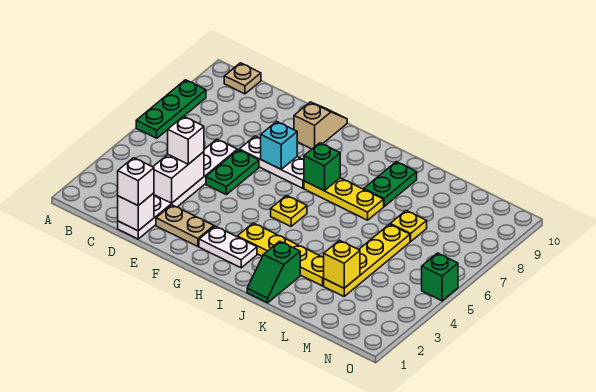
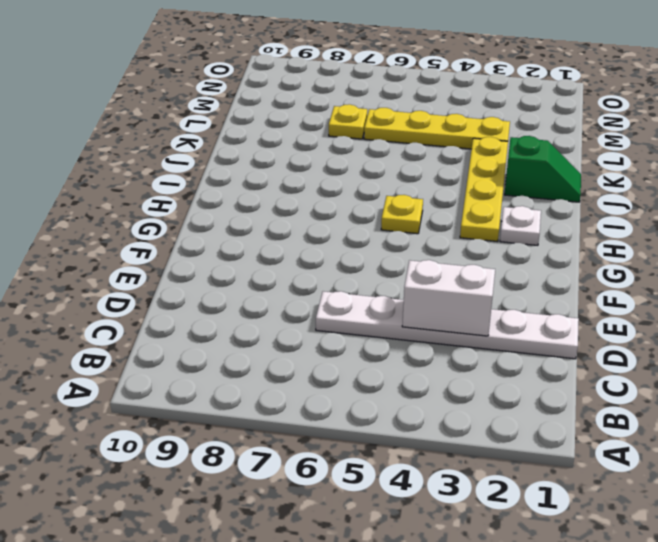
white plate H2 level 1 -> white plate G2:H2 level 1
none -> green plate A6:A8 level 1
none -> tan plate B10 level 1
none -> tan plate E2:F2 level 1

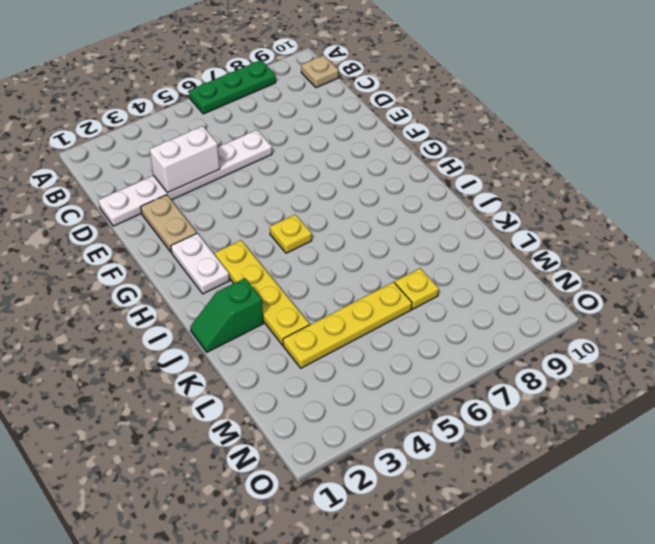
none -> green plate E5:E6 level 1
none -> white plate E7:G7 level 1
none -> tan slope F9:F10 level 1 top 9

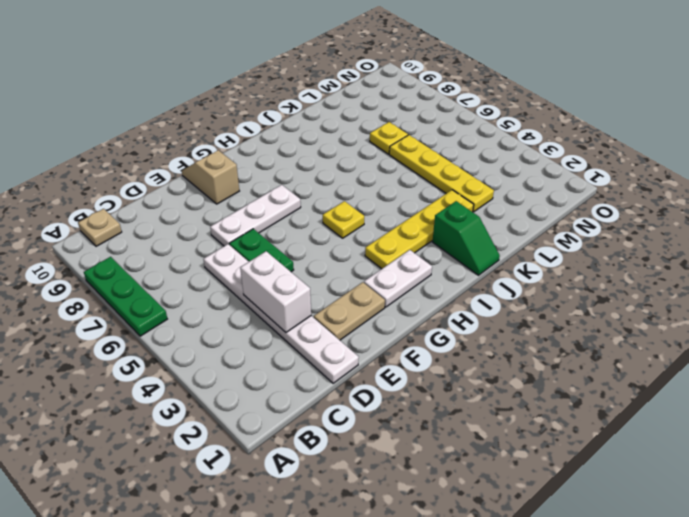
none -> yellow plate H7:J7 level 1
none -> green plate J8:J9 level 1
none -> green brick O5 level 1

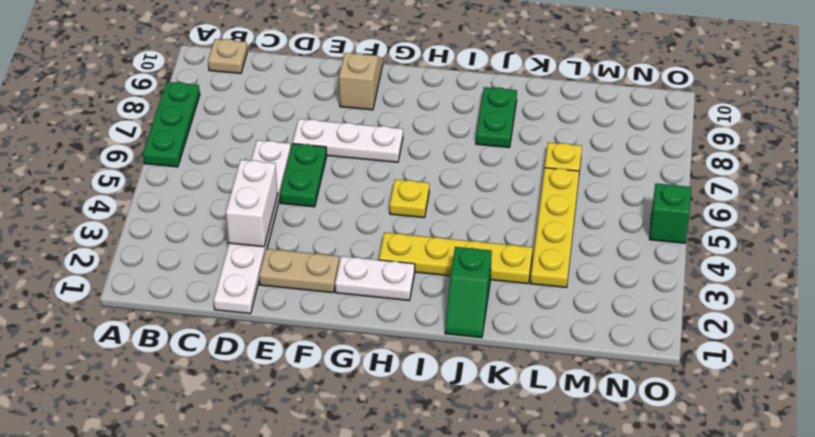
none -> yellow plate H7:J7 level 1
none -> white brick D1 level 2
none -> cyan brick F7 level 2

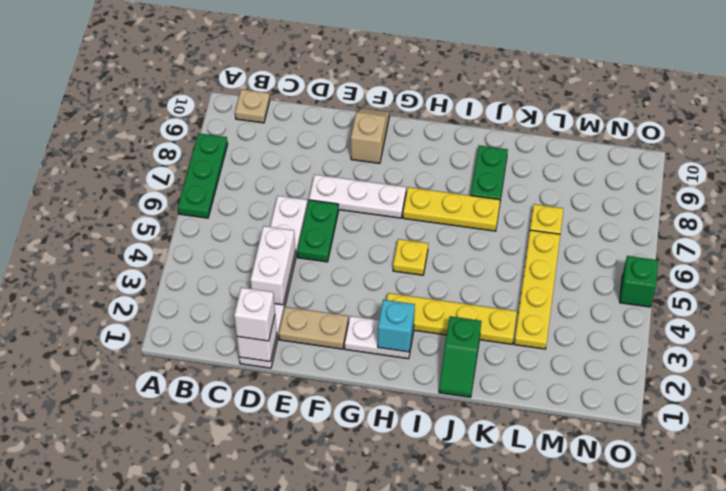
cyan brick H2 level 2 -> cyan brick F7 level 2
none -> green brick H7 level 2
none -> yellow brick L3 level 2
none -> white brick D4 level 3

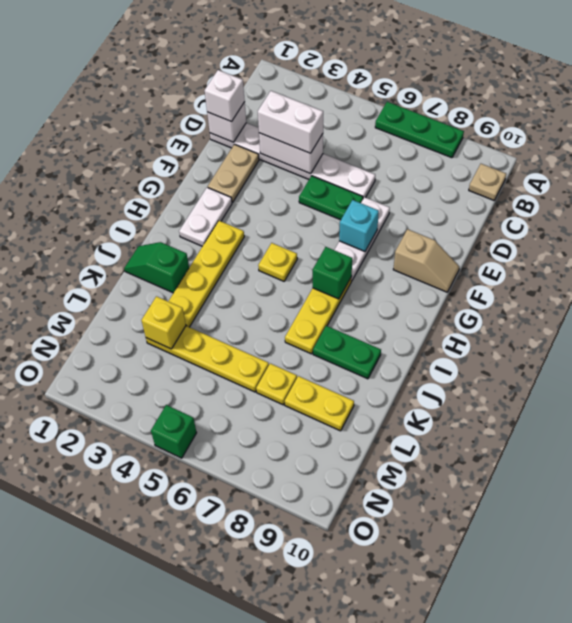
white brick D3:D4 level 3 -> white brick D4 level 3
yellow plate L8:L9 level 1 -> none

